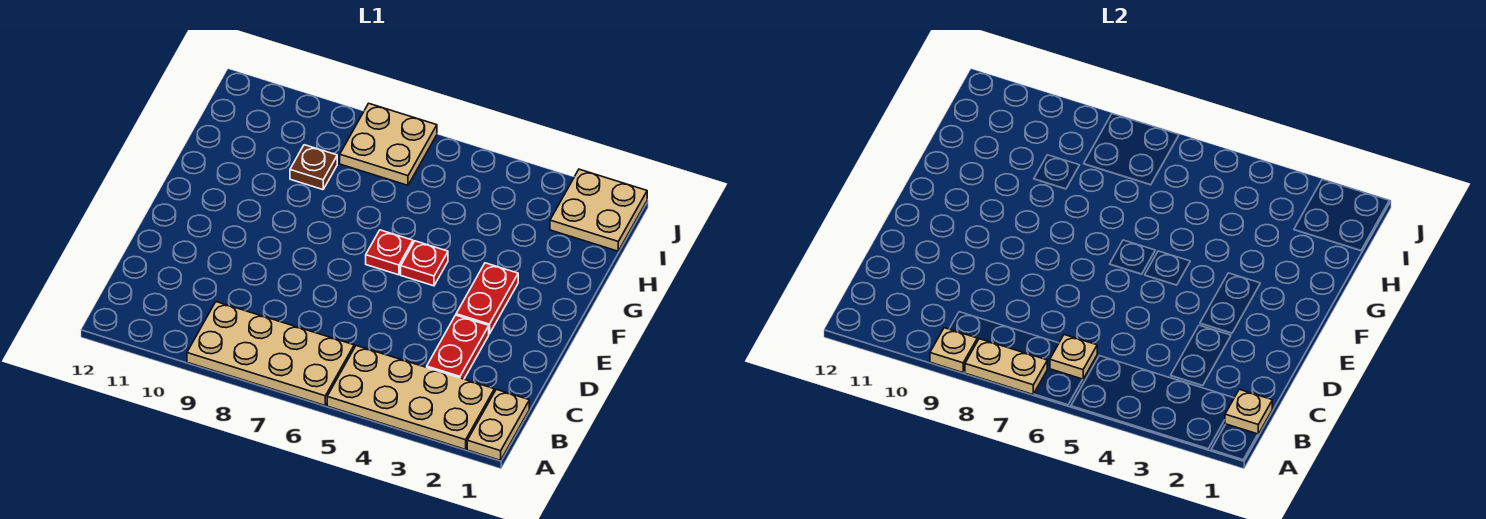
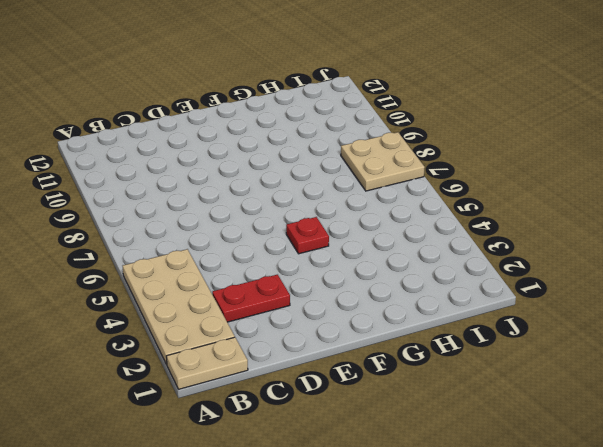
none -> tan plate A6:B9 level 1
none -> red plate E3:F3 level 1
none -> red plate F6 level 1

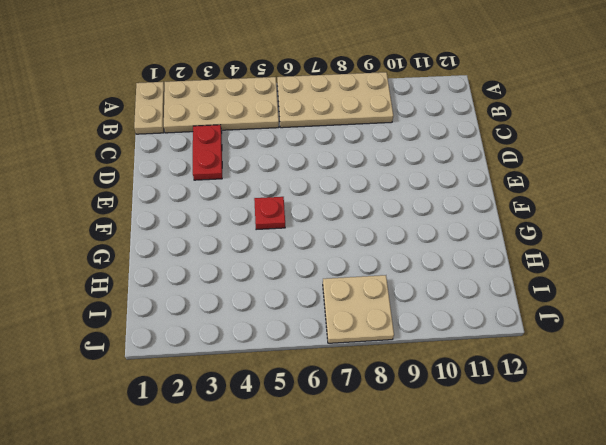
none -> red plate E3:F3 level 1
none -> red plate F6 level 1
none -> brown plate H9 level 1

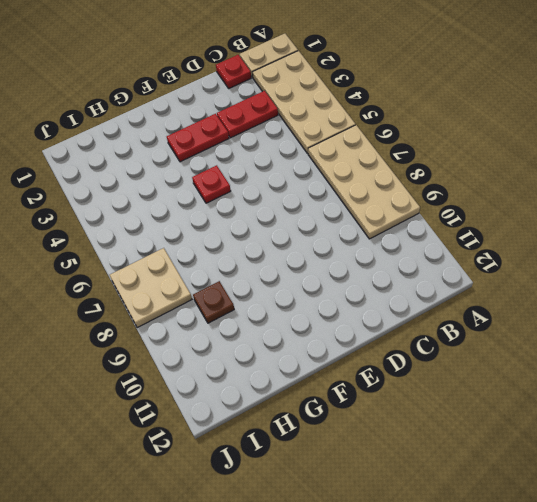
red plate C1 level 1 -> red plate F6 level 1
none -> tan plate I1:J2 level 1
none -> tan plate A7:A8 level 2
none -> tan plate A9 level 2

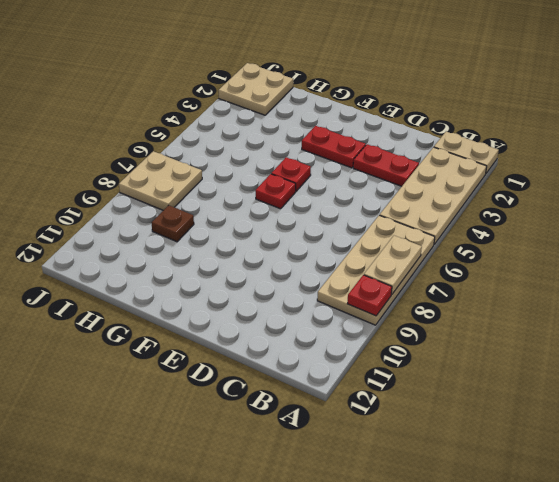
red plate A9 level 2 -> tan plate A9 level 2
none -> tan plate B1 level 2
none -> tan plate B6 level 2

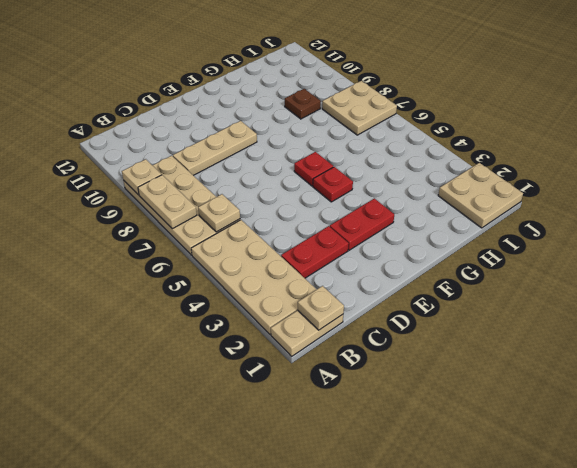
tan plate C9:E9 level 1 -> none

